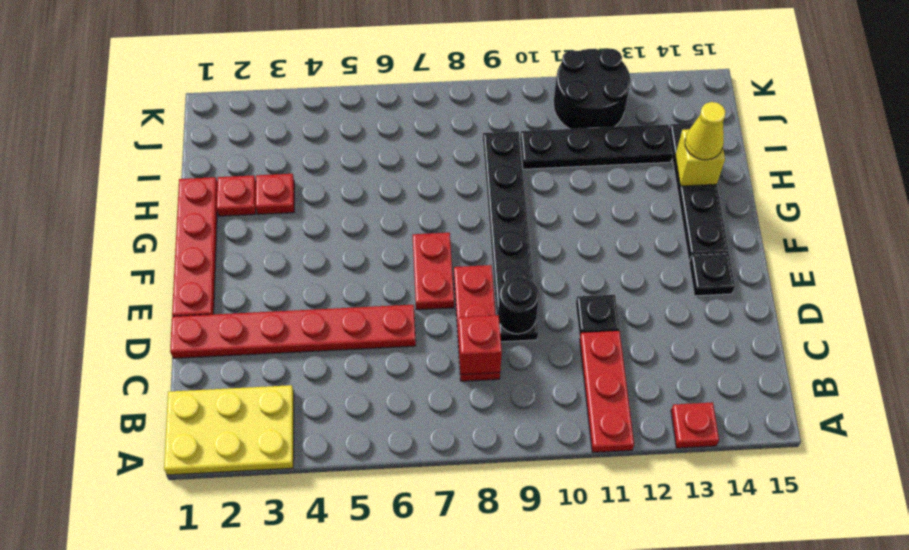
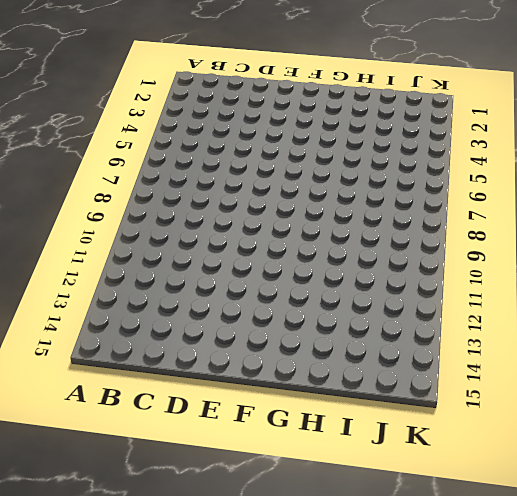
none -> yellow plate A1:B3 level 1
none -> red plate A11:C11 level 1
none -> red plate A13 level 1

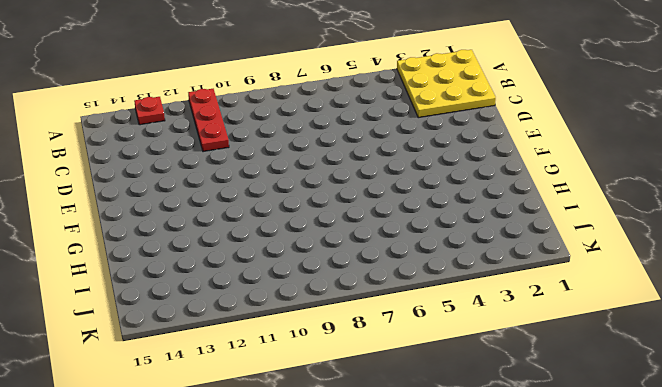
yellow plate A1:C3 level 1 -> yellow plate A1:B3 level 1
none -> red plate C8:E8 level 1
none -> red plate D1:D6 level 1
none -> black plate D9:I9 level 1

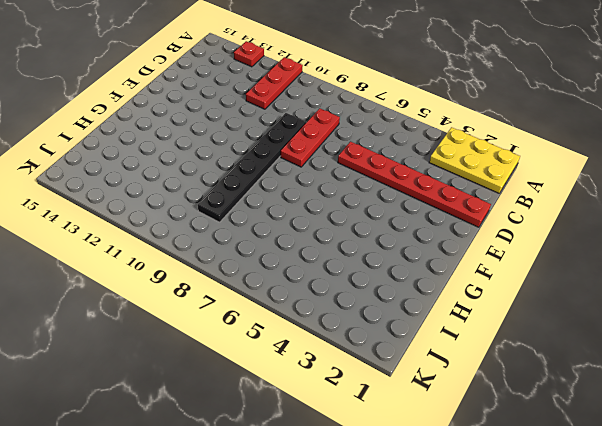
none -> black plate D11 level 1
none -> red plate E1:H1 level 1
none -> red plate E7:F7 level 1

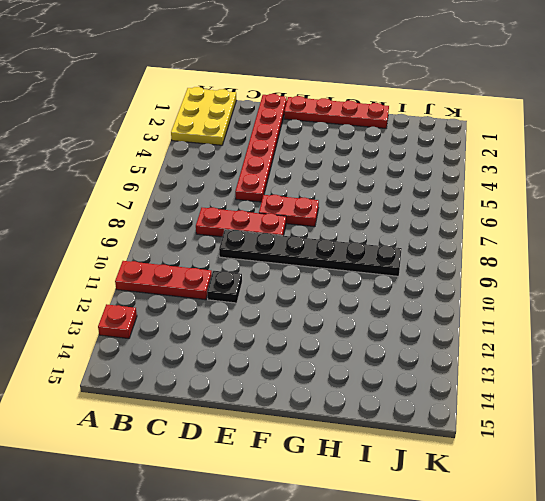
none -> black plate E14 level 1
none -> black plate F14:I14 level 1
none -> red plate H2 level 1

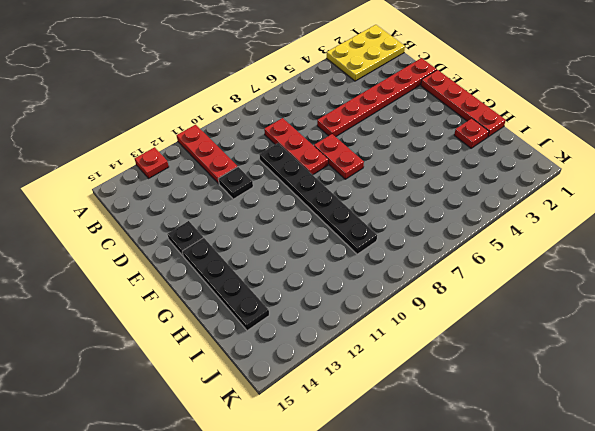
none -> red plate H3 level 1
none -> black plate I10:I13 level 1
none -> black round brick J11:K12 level 1

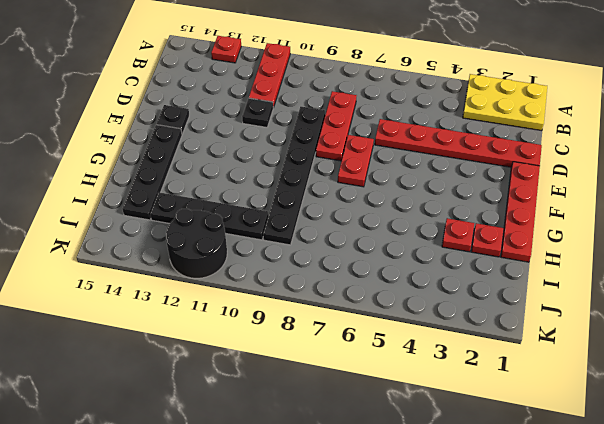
none -> red brick C8 level 2
none -> black round brick D9 level 2
none -> yellow brick H14 level 2

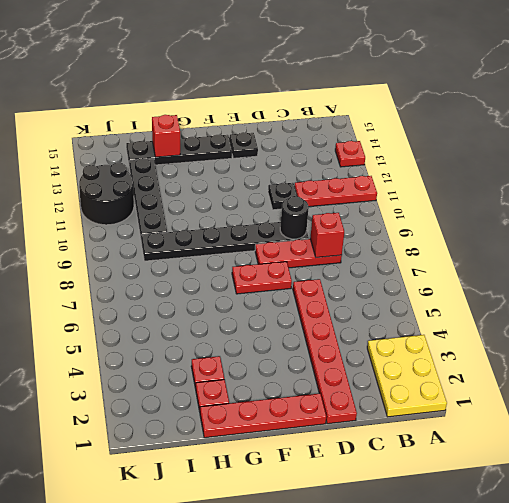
red brick H14 level 2 -> yellow brick H14 level 2
none -> yellow cone H14 level 3

